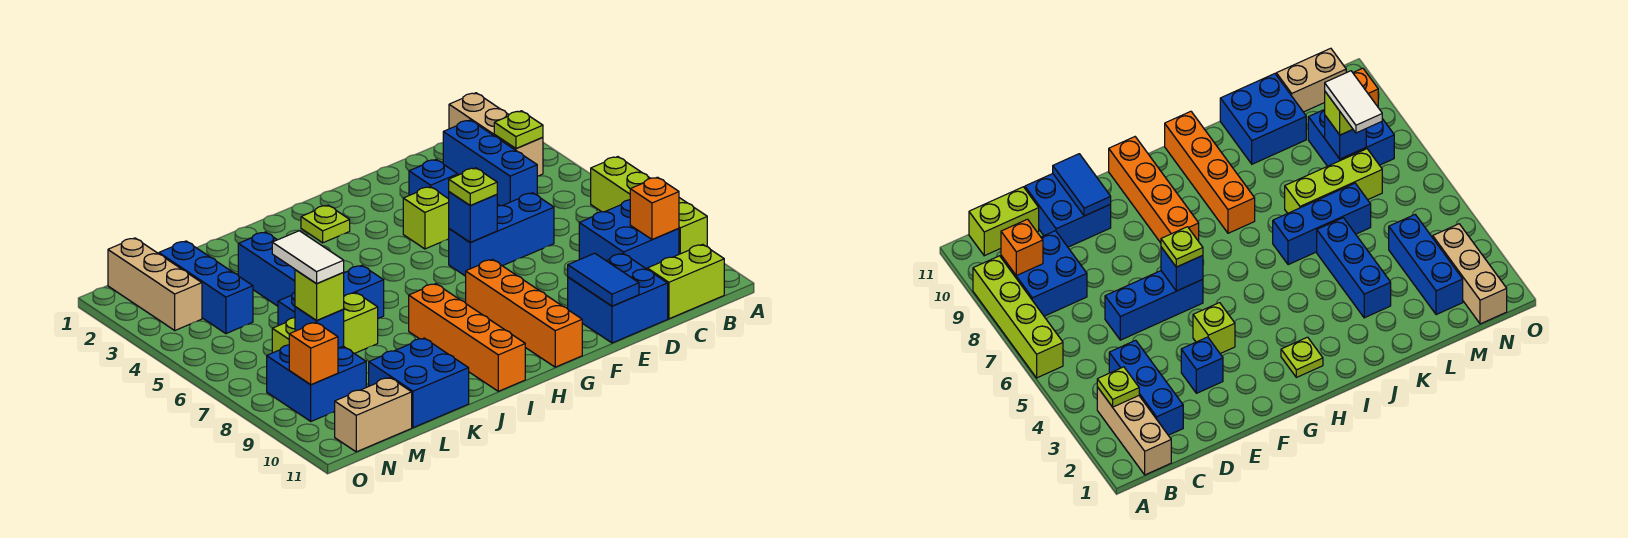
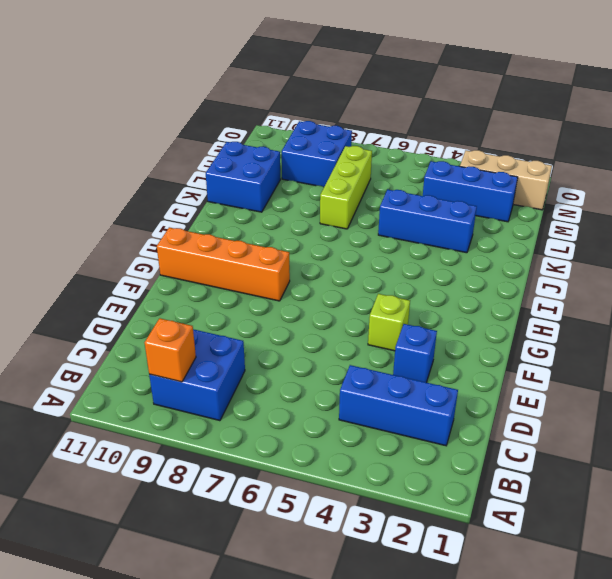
none -> lime brick A6:A9 level 1
none -> tan brick B1:B3 level 1
none -> lime brick B11:C11 level 1

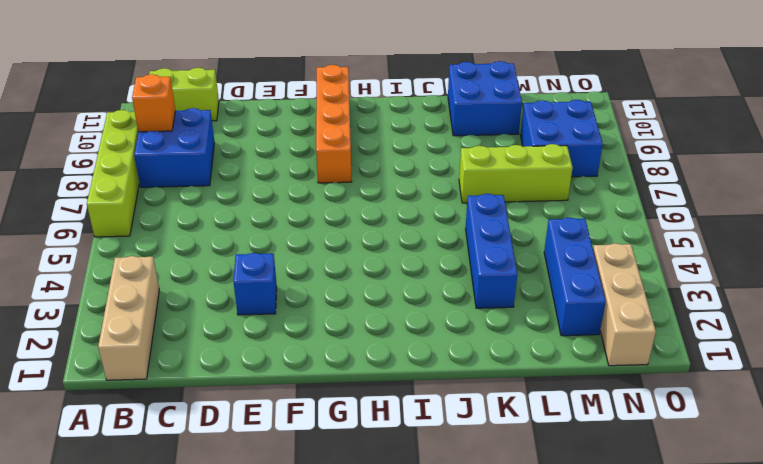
none -> blue brick C2:C4 level 1
none -> blue brick D6:F6 level 1
none -> blue brick D10:E11 level 1

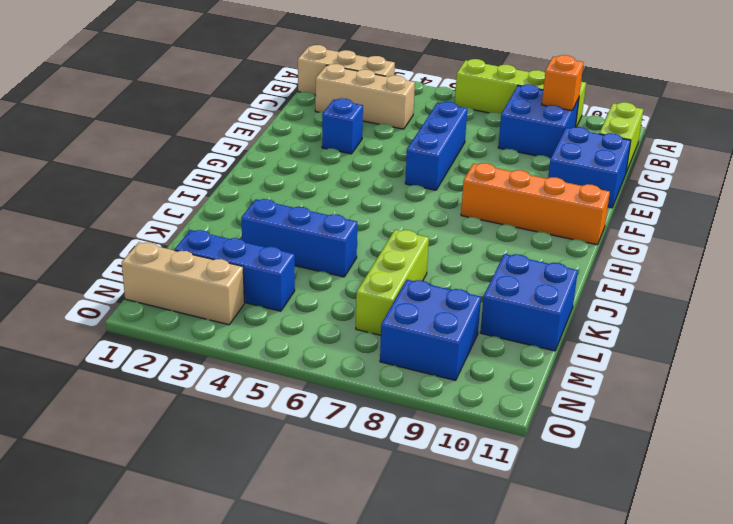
tan brick C2:C4 level 1 -> blue brick C2:C4 level 1
none -> lime brick F4 level 1
none -> lime plate H2 level 1
none -> orange brick I8:I11 level 1

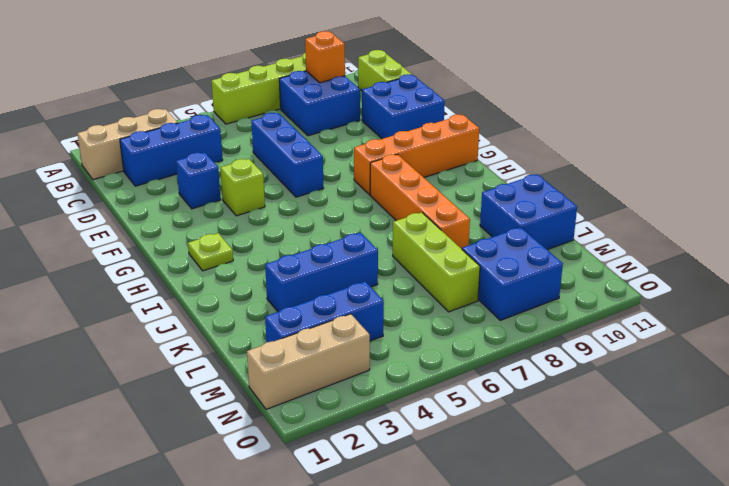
orange brick H8:K8 level 1 -> orange brick I8:I11 level 1
none -> blue brick J6:L6 level 1
none -> tan brick M11:N11 level 1
none -> lime plate B3 level 2

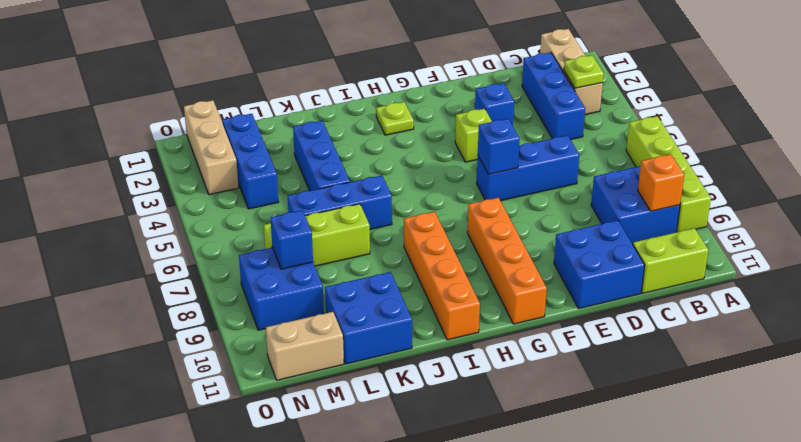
none -> blue tile E10:E11 level 2
none -> orange brick N9 level 2
none -> lime plate F6 level 3

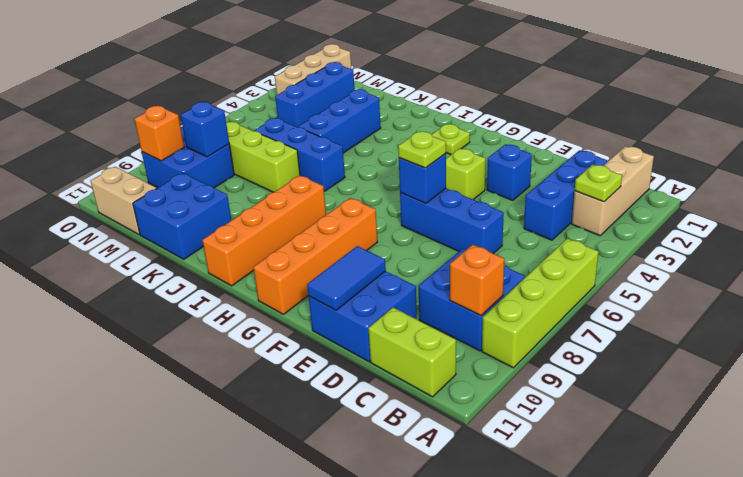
none -> lime brick M8 level 3
none -> white tile M7:M8 level 4

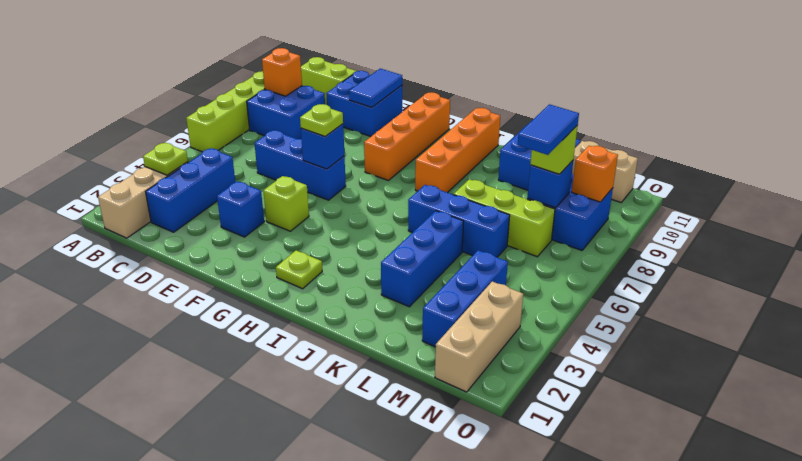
blue tile M7:M8 level 4 -> white tile M7:M8 level 4

